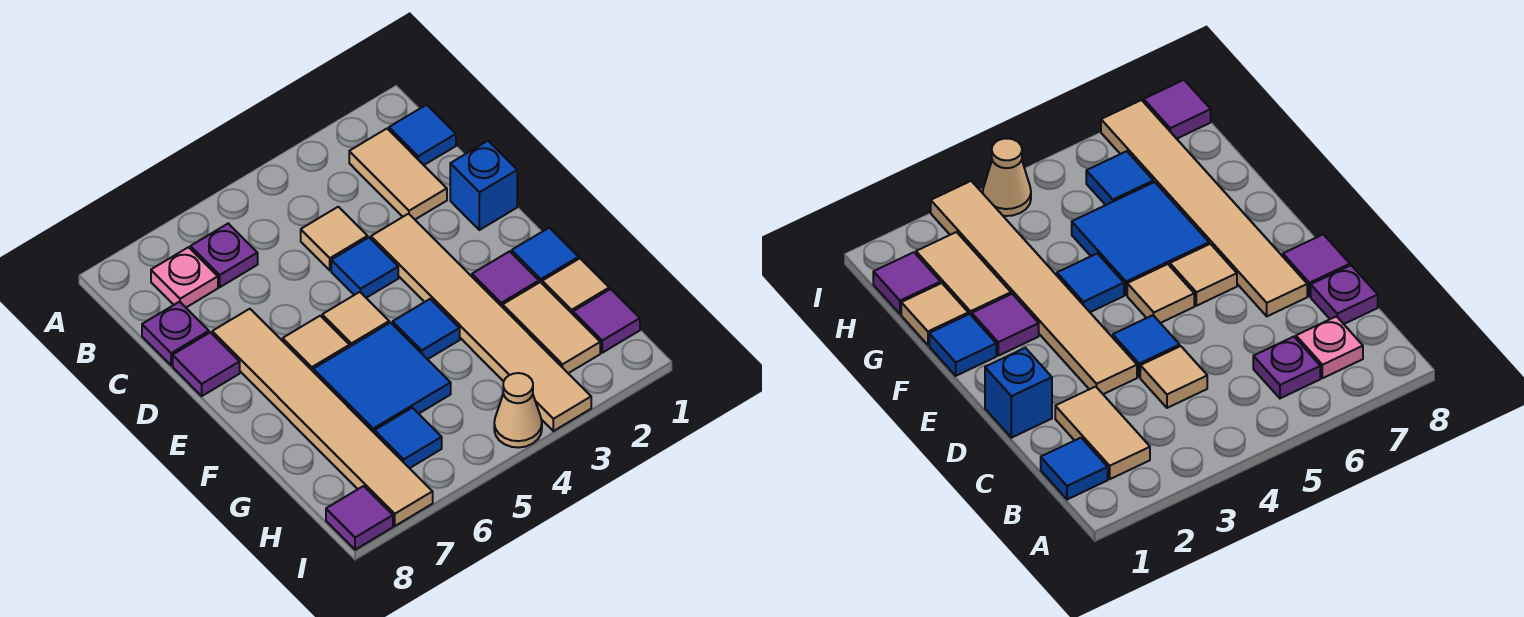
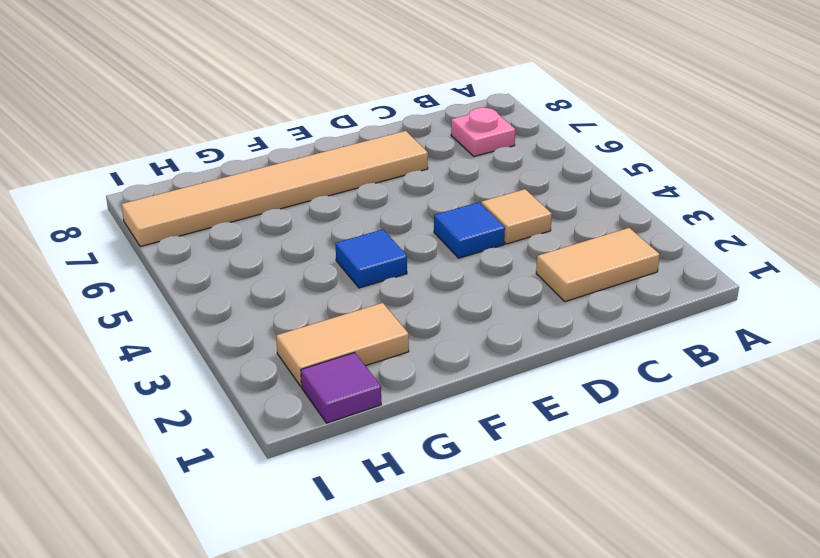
none -> blue tile B1 level 1
none -> purple plate B6 level 1
none -> purple plate C8 level 1

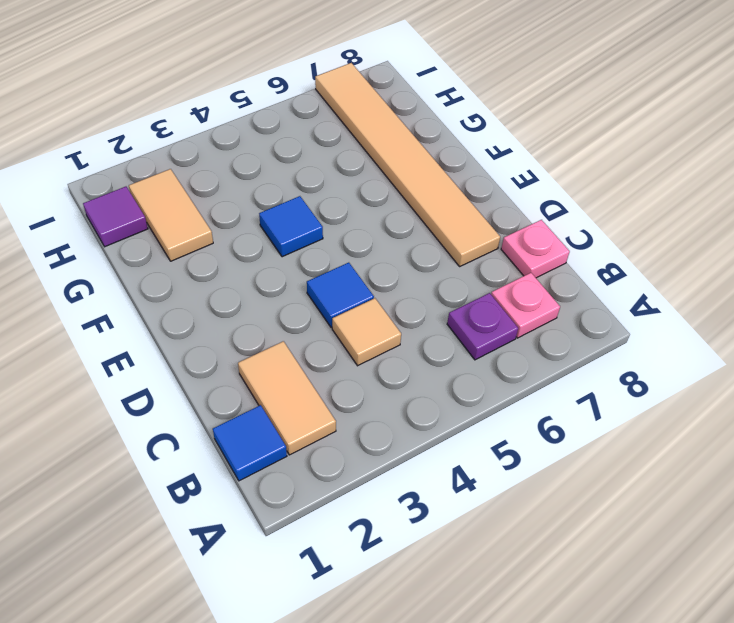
pink plate C8 level 1 -> purple plate C8 level 1
none -> blue brick D1 level 1
none -> tan tile D3:I3 level 1
none -> purple tile D8 level 1

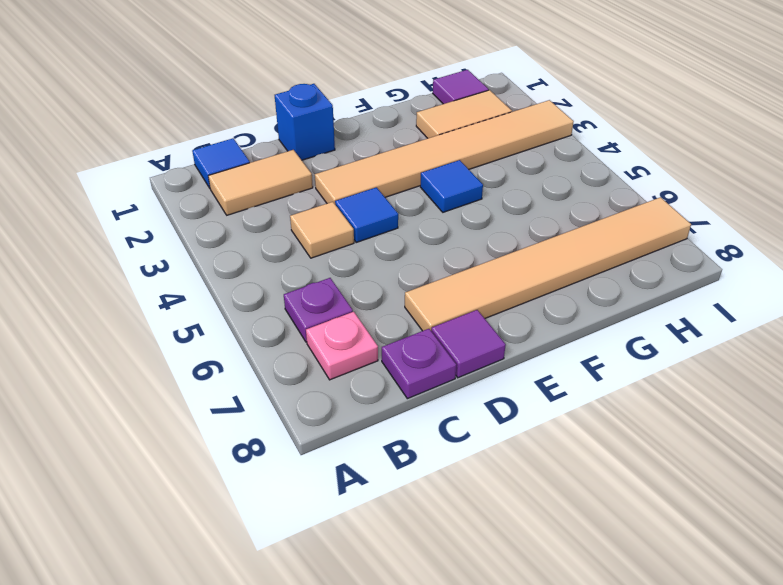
none -> tan tile E5 level 1
none -> tan tile E6 level 1
none -> blue tile F1 level 1

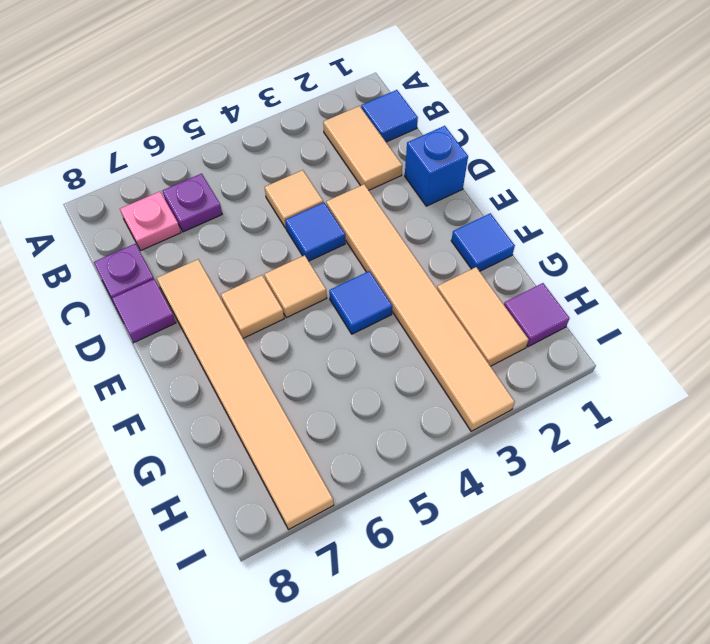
none -> purple tile F2 level 1
none -> blue tile F5:G6 level 1
none -> tan tile G1 level 1

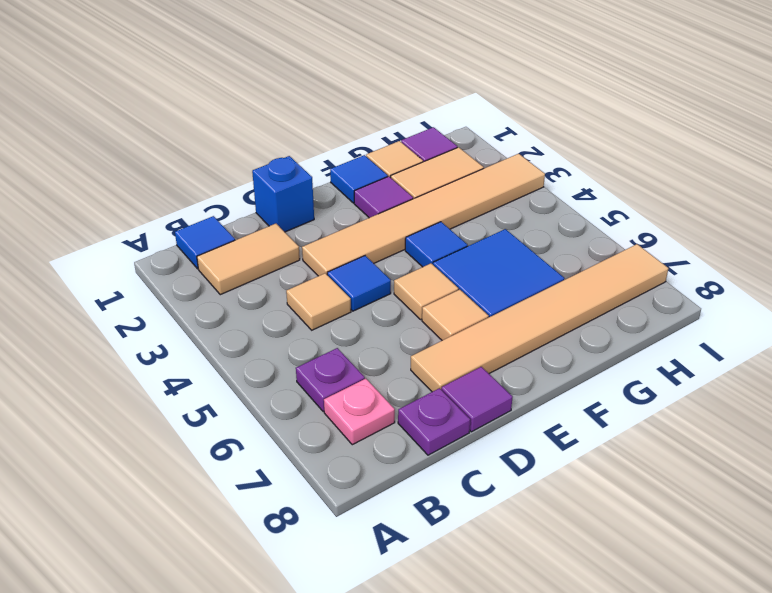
none -> blue tile H6 level 1
none -> tan cone I4 level 1
none -> purple tile I8 level 1

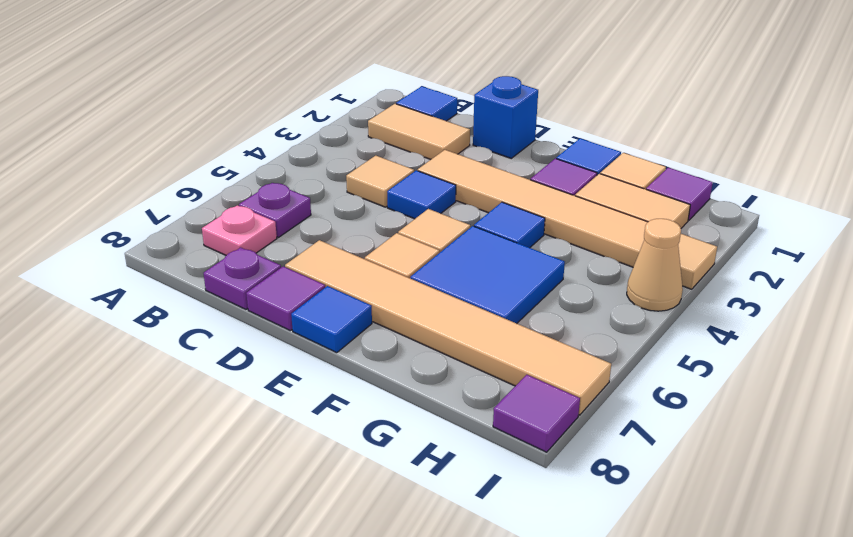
blue tile E8 level 1 -> blue tile H6 level 1

